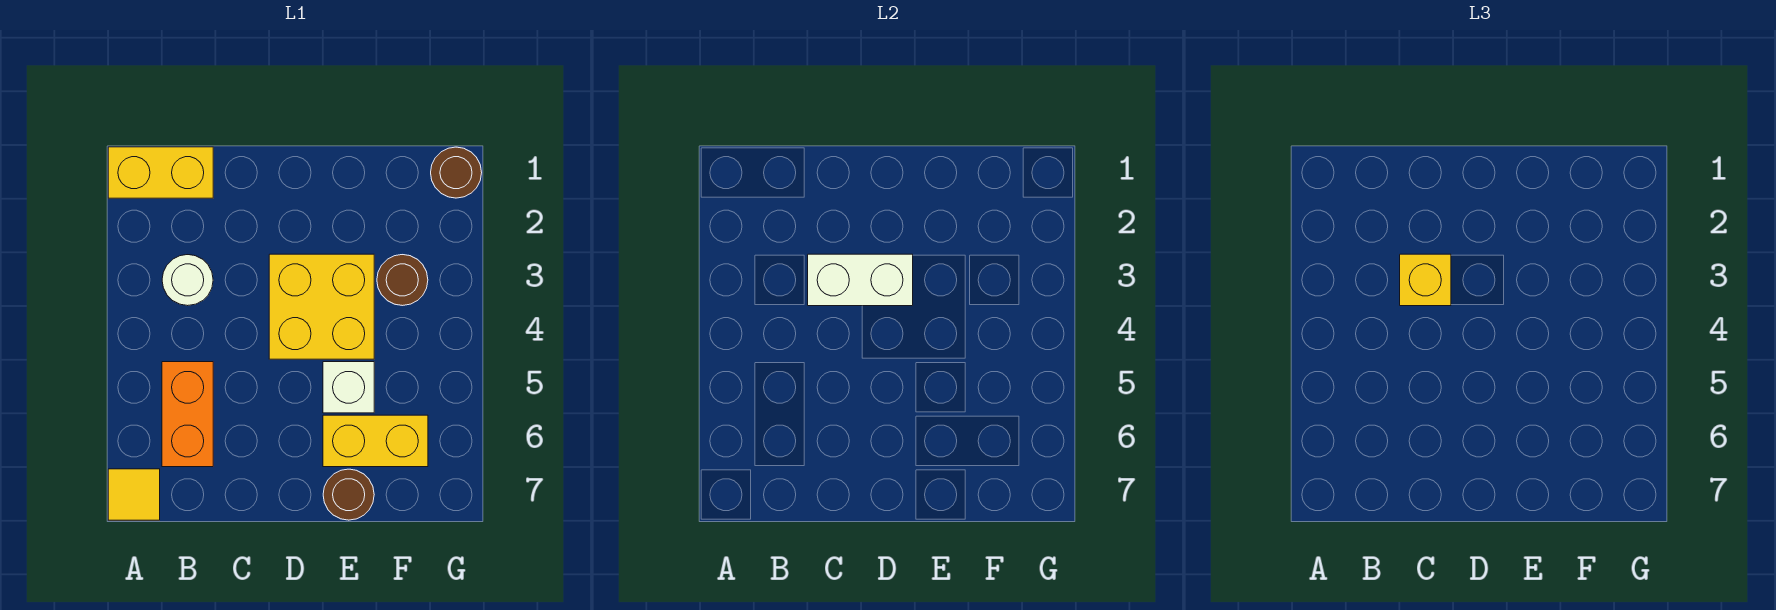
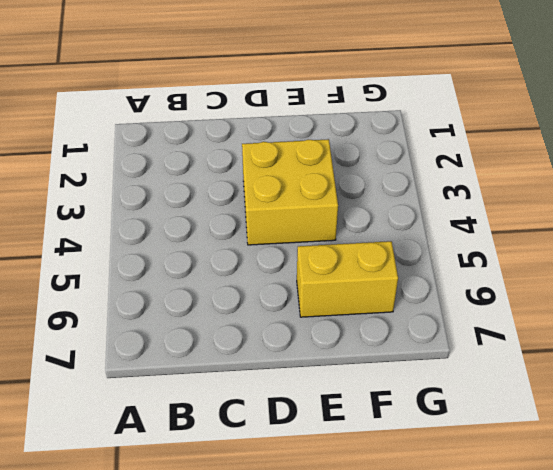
none -> yellow brick A1:B1 level 1
none -> yellow tile A7 level 1
none -> white round brick B3 level 1

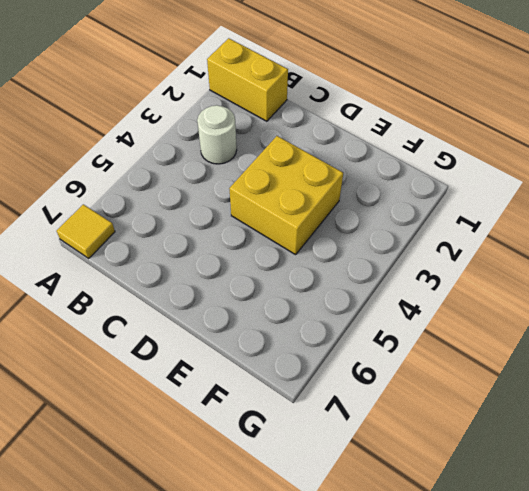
none -> orange brick B5:B6 level 1
none -> white brick E5 level 1
none -> yellow brick E6:F6 level 1

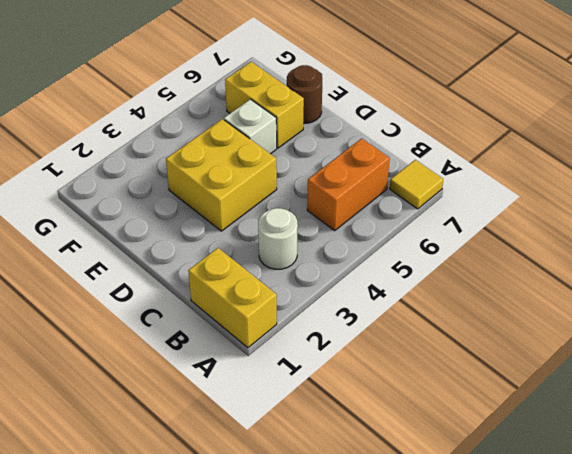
none -> brown round brick F3 level 1
none -> brown round brick G1 level 1
none -> white brick C3:D3 level 2

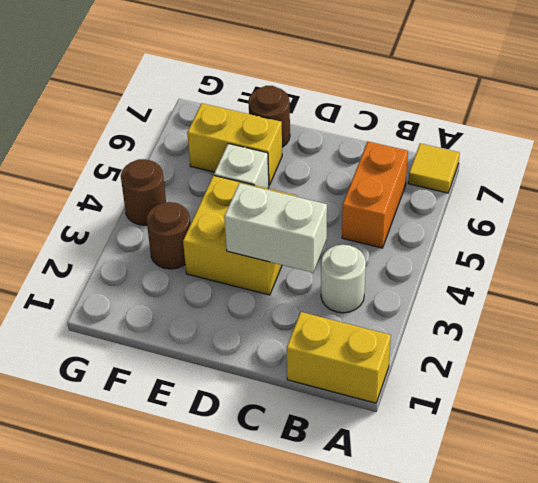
brown round brick G4 level 1 -> brown round brick G1 level 1
none -> yellow brick C3 level 3

